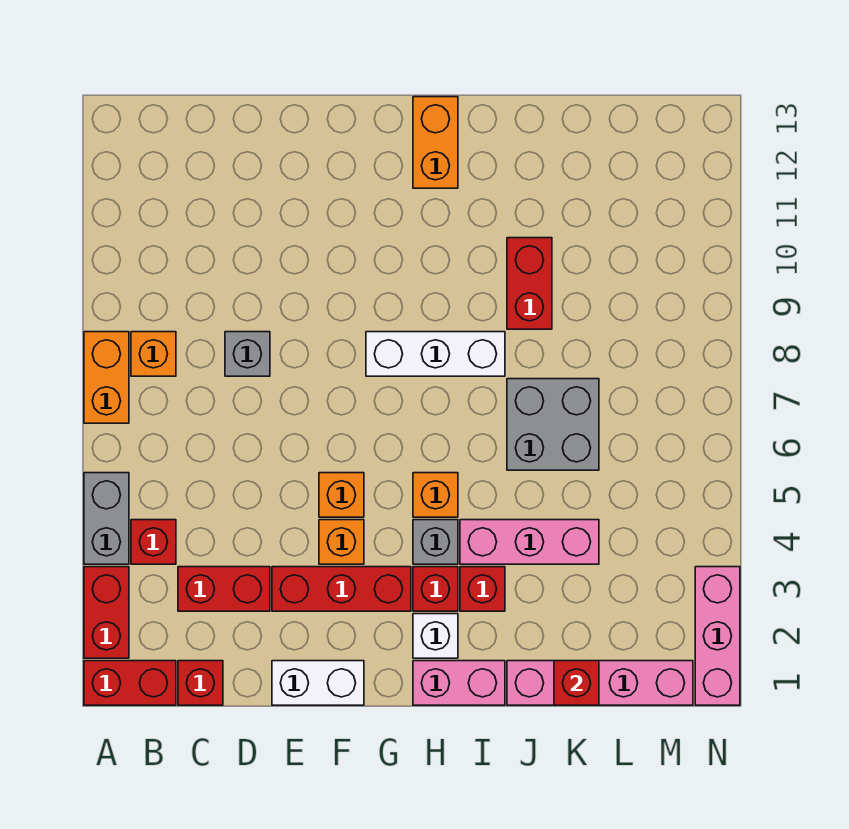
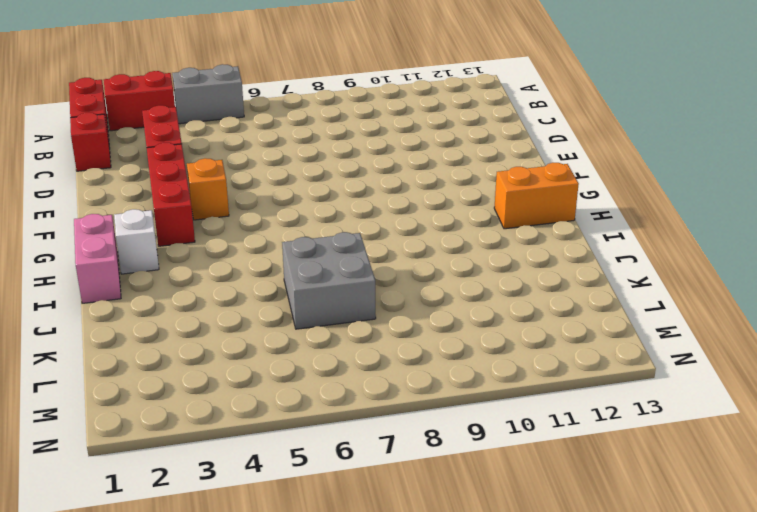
none -> orange brick A7:A8 level 1
none -> red brick B4 level 1
none -> orange brick B8 level 1

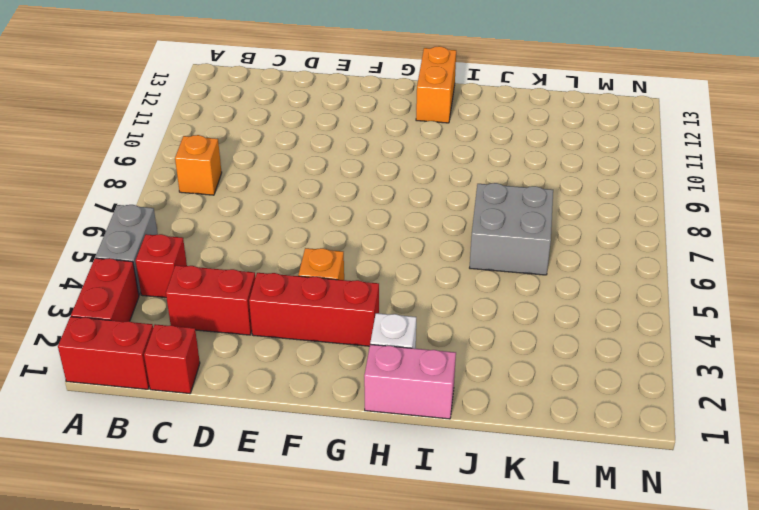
none -> orange brick A7:A8 level 1
none -> grey brick D8 level 1
none -> white brick E1:F1 level 1

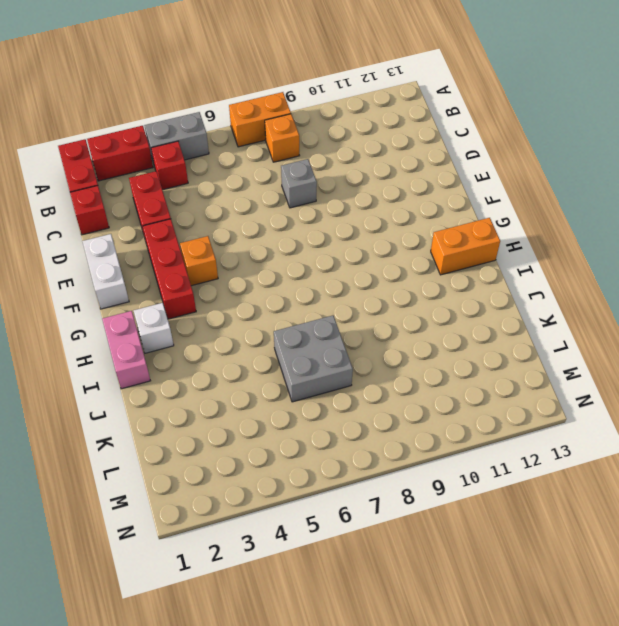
none -> orange brick F5 level 1
none -> white brick G8:I8 level 1
none -> red brick H3 level 1

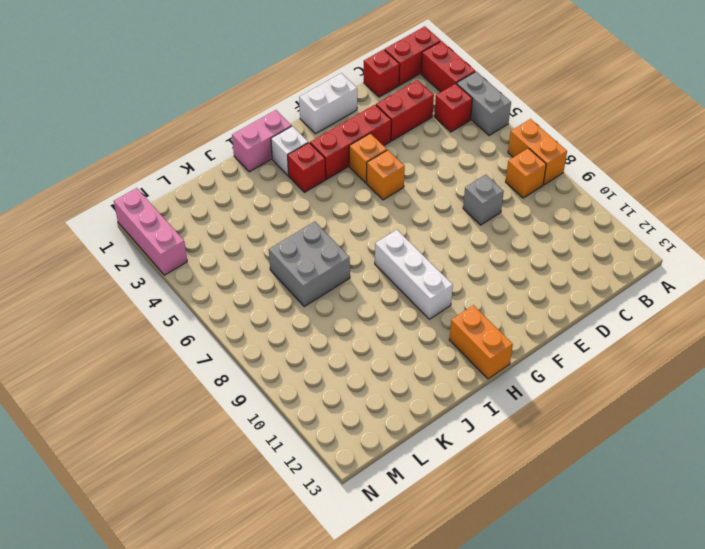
white brick H8:H10 level 1 -> white brick G8:I8 level 1
none -> grey brick H4 level 1
none -> orange brick H5 level 1
none -> red brick I3 level 1

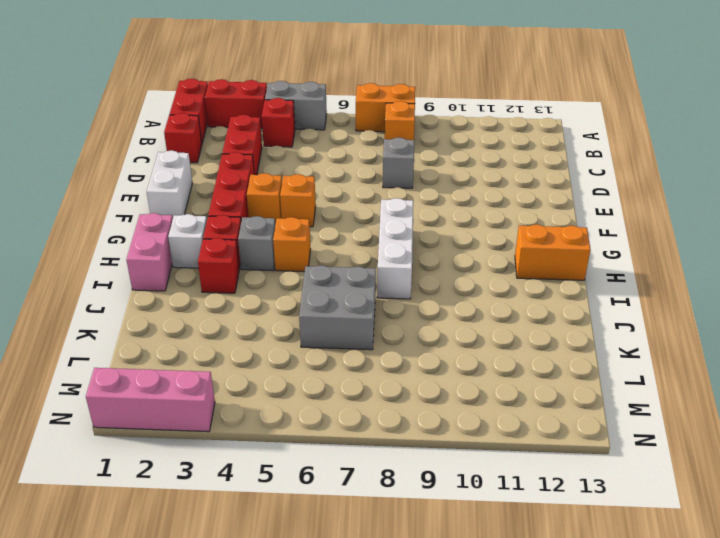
none -> pink brick I4:K4 level 1
none -> pink brick J1:M1 level 1
none -> red brick J9:J10 level 1

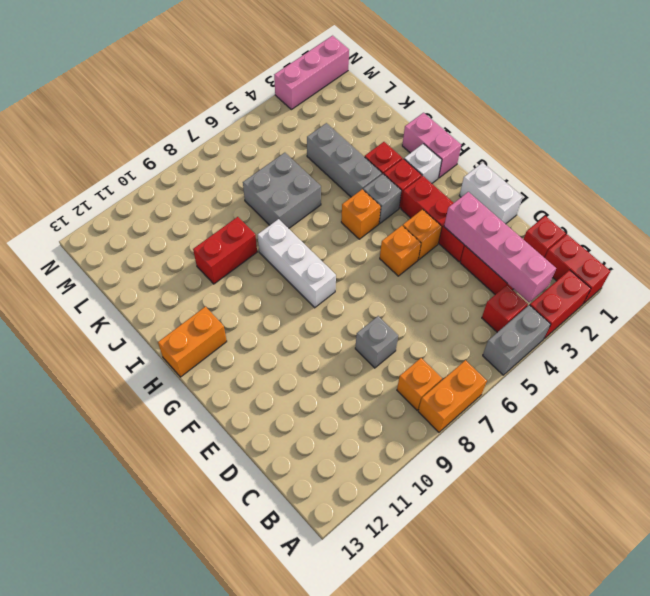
pink brick B3:E3 level 2 -> pink brick J1:M1 level 1
grey brick I4:K4 level 1 -> pink brick I4:K4 level 1
none -> red brick K1 level 2

